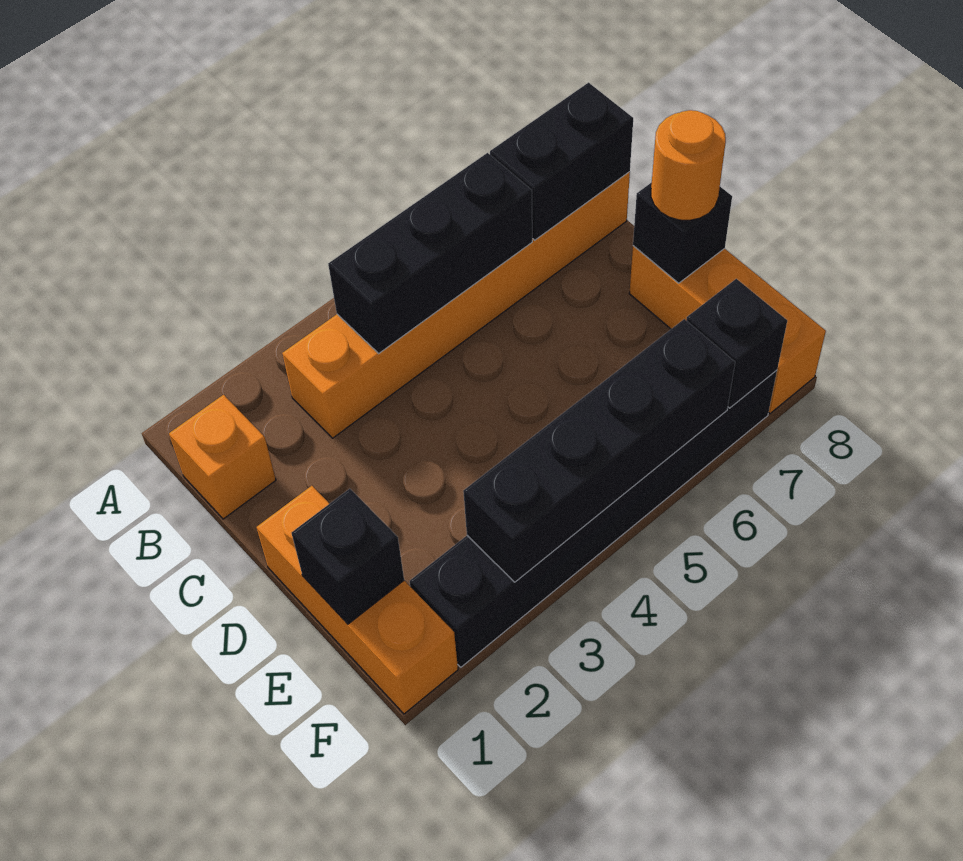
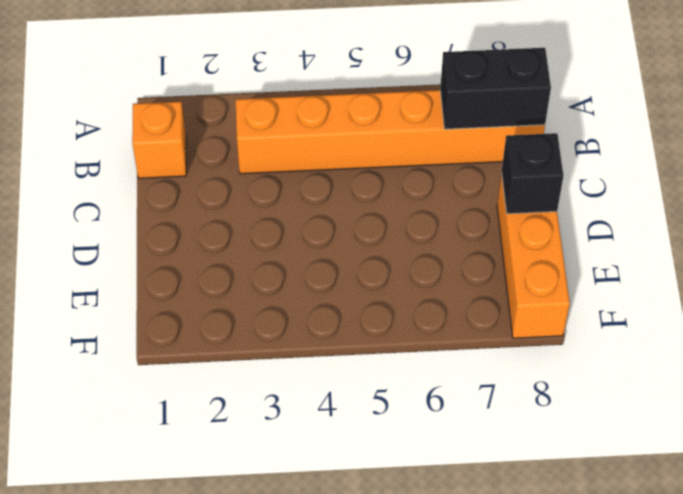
none -> orange brick D1:F1 level 1
none -> black brick F2:F7 level 1
none -> black brick B4:B6 level 2

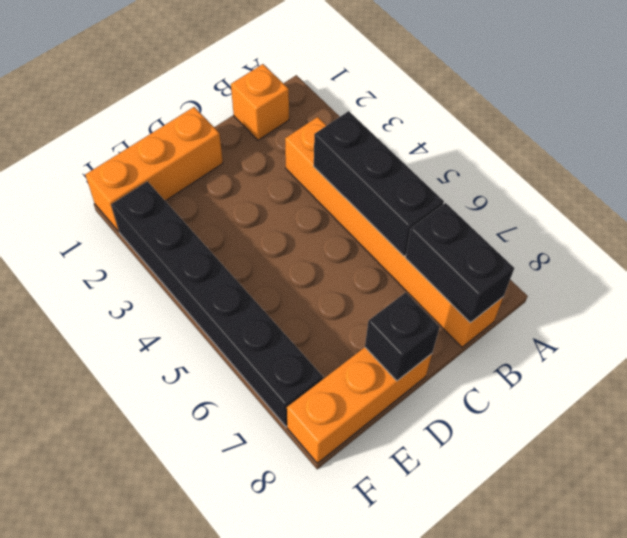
none -> black brick E1 level 2
none -> black brick F3:F6 level 2
none -> black brick F7 level 2

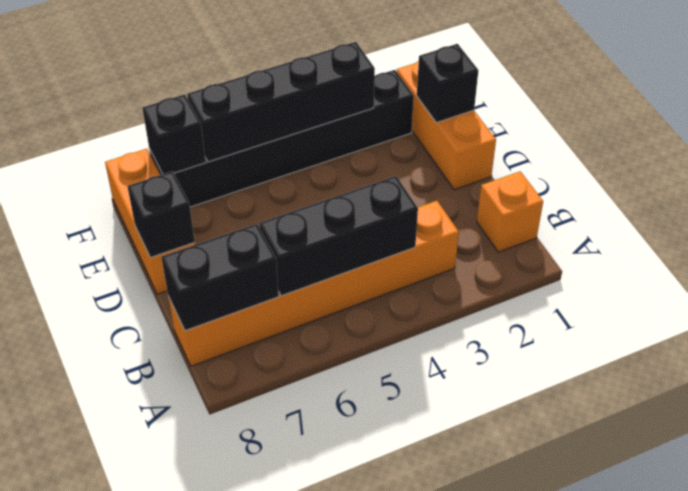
none -> orange round brick D8 level 3

